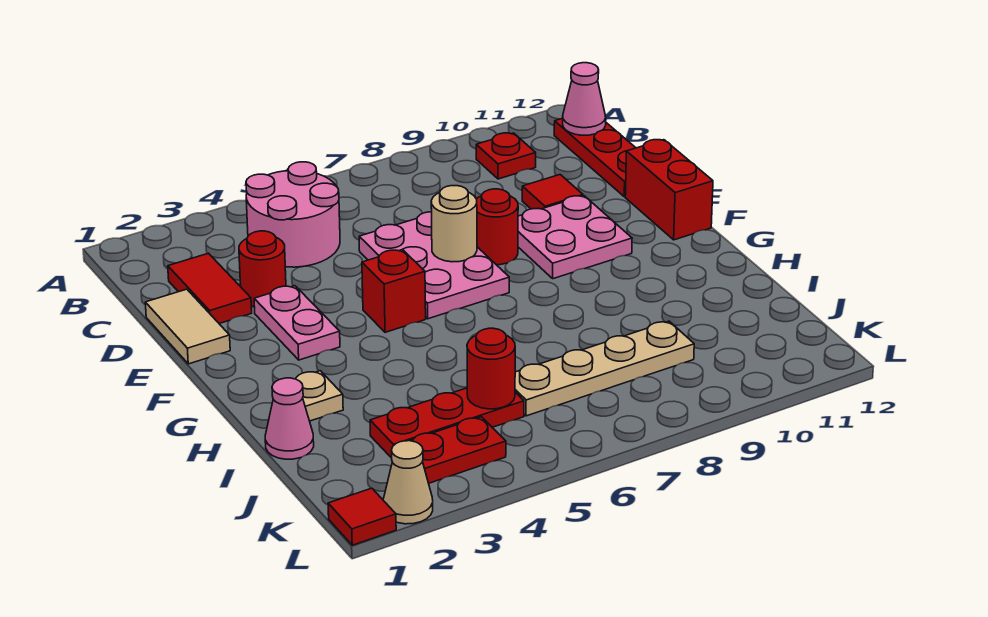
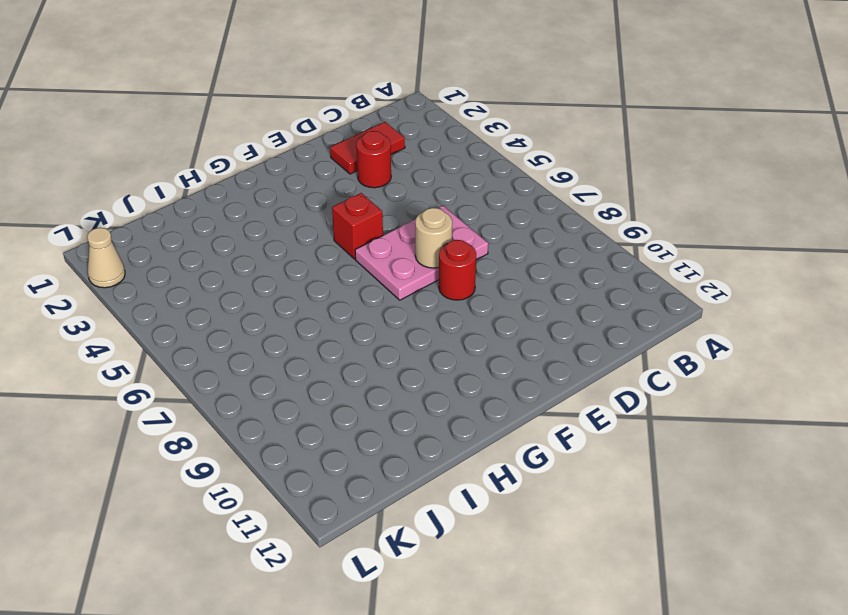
none -> pink round brick B4:C5 level 1
none -> red plate B10 level 1
none -> red plate B12:D12 level 1

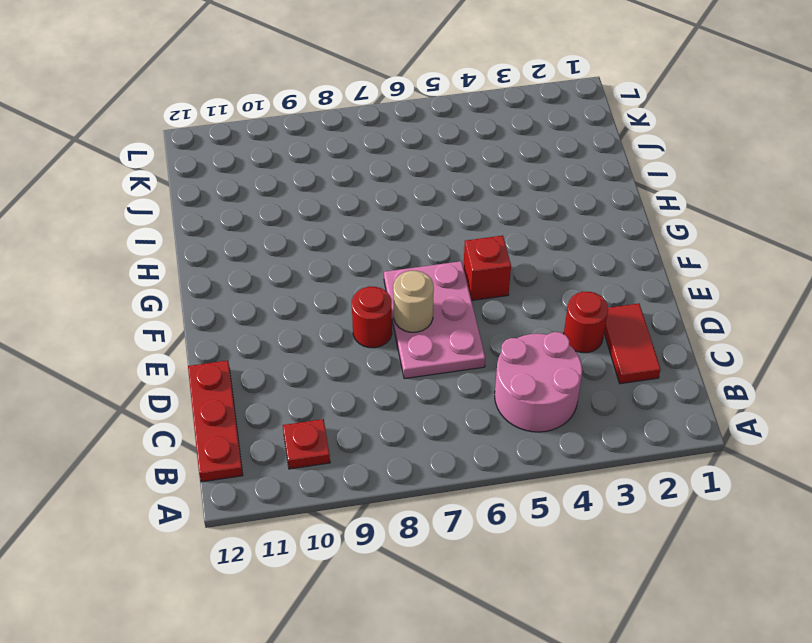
none -> tan tile D1:E1 level 1
none -> red tile D10 level 1
none -> pink plate E3:F3 level 1

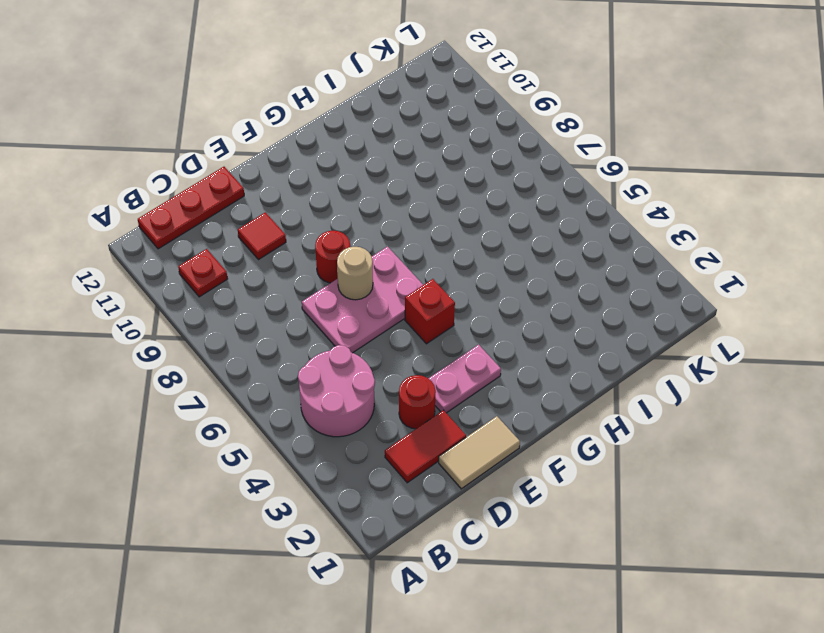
none -> pink plate E9:F10 level 1
none -> red brick E12:F12 level 1
none -> tan plate H2 level 1

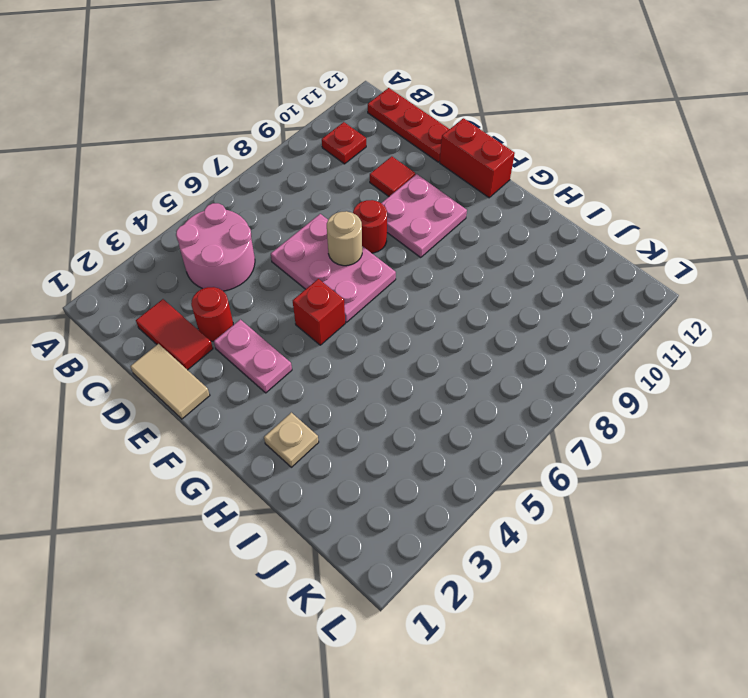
none -> pink cone I1 level 1
none -> red plate J3:J5 level 1
none -> tan plate J6:J9 level 1

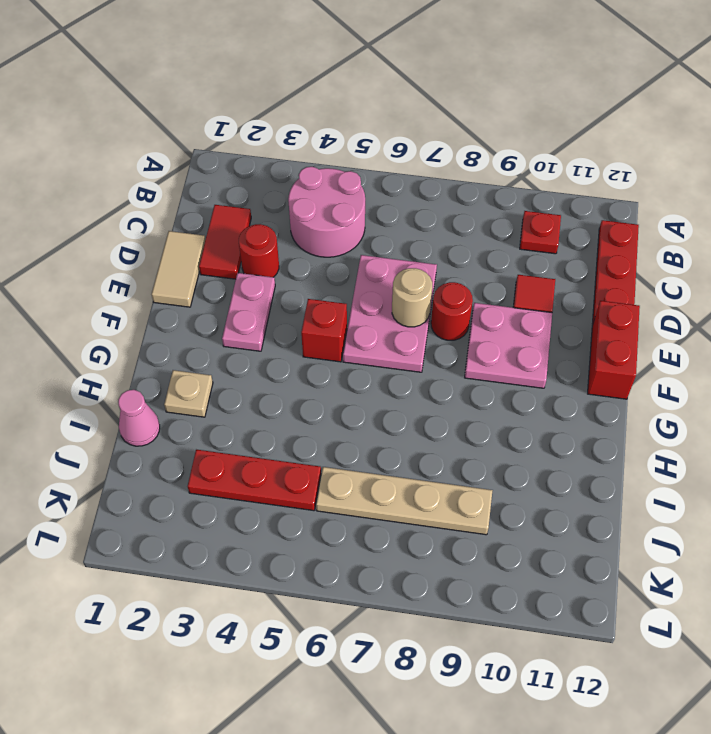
none -> red plate K3:K4 level 1
none -> red tile L1 level 1
none -> tan cone L2 level 1

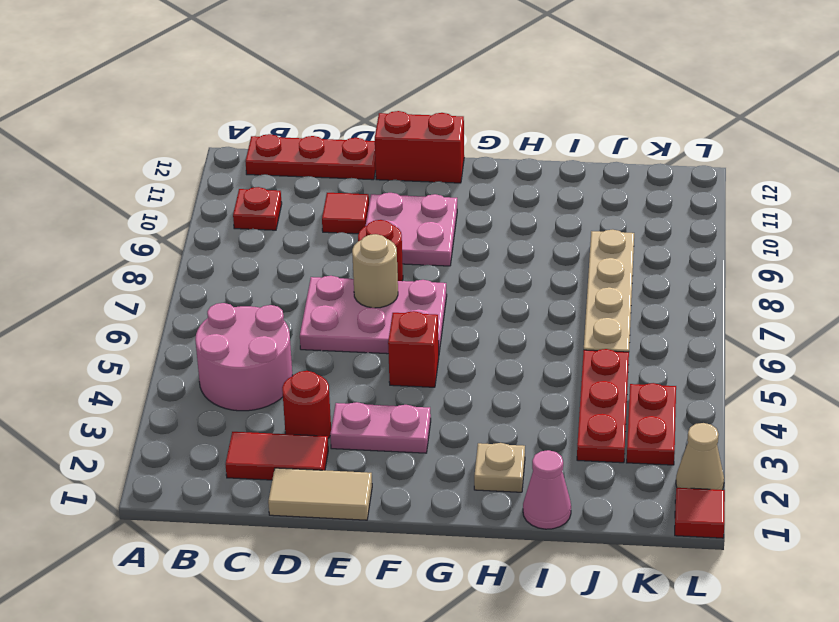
none -> pink cone B12 level 2
none -> red round brick J5 level 2

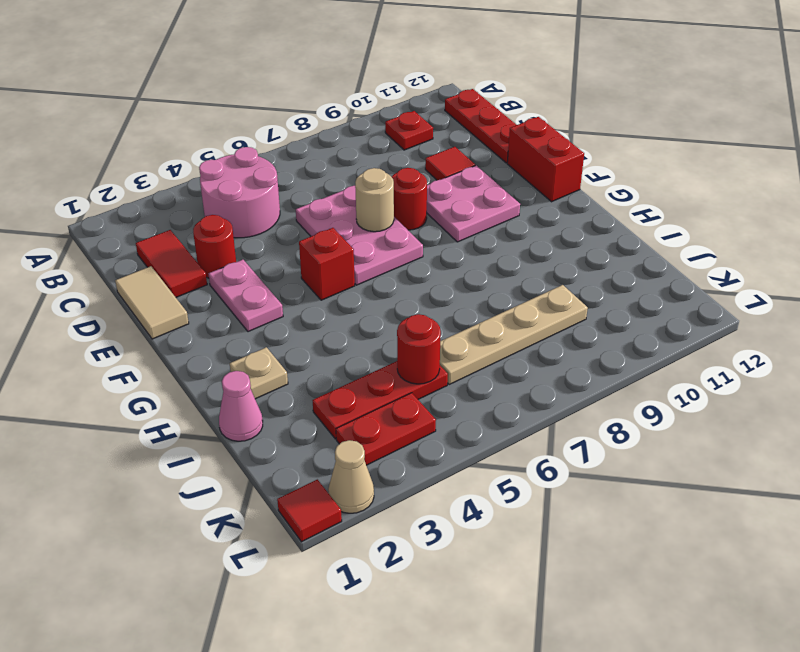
none -> pink cone B12 level 2

